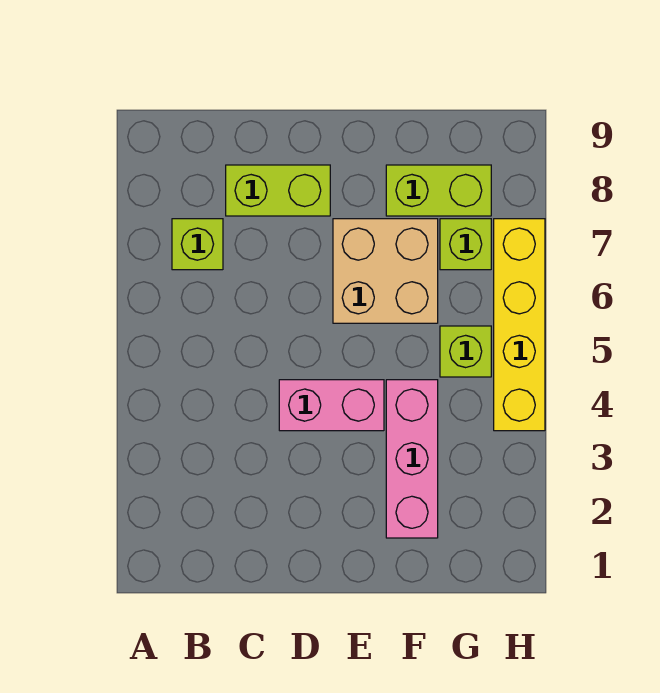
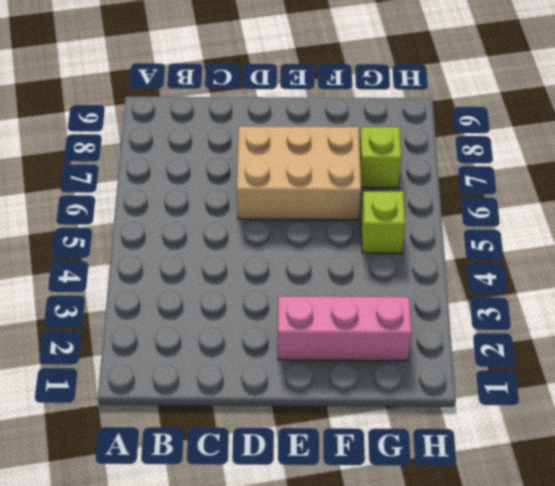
tan brick D6:F7 level 1 -> tan brick E6:F7 level 1
pink brick E2:G2 level 1 -> pink brick F2:F4 level 1
none -> lime brick B7 level 1
none -> lime brick C8:D8 level 1

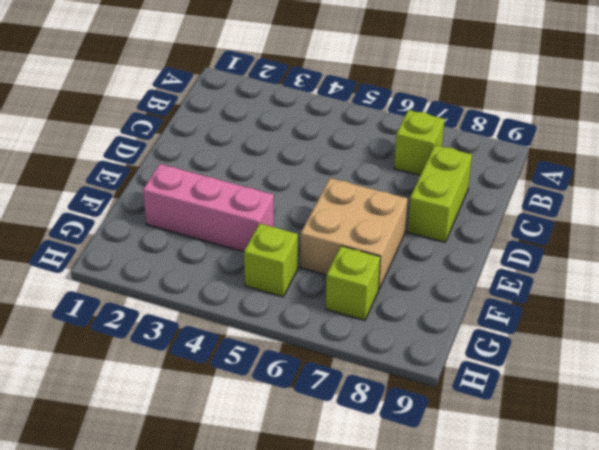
none -> pink brick D4:E4 level 1
none -> lime brick F8:G8 level 1

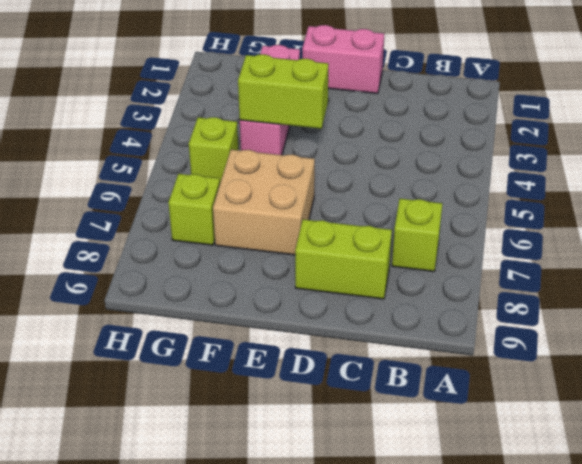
pink brick D1:E1 level 1 -> pink brick D4:E4 level 1
lime brick E4:F4 level 2 -> lime brick F8:G8 level 1
none -> yellow brick H4:H7 level 1

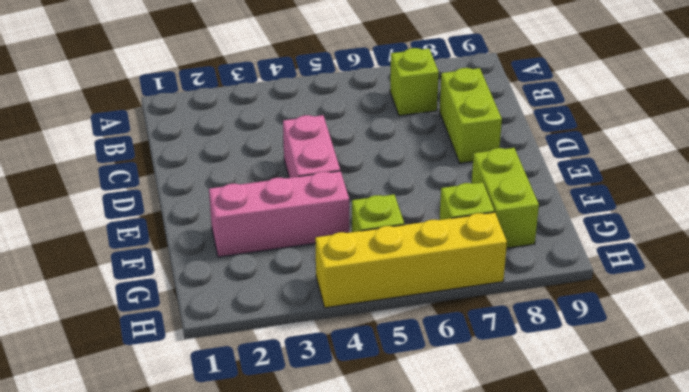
none -> tan brick E6:F7 level 1

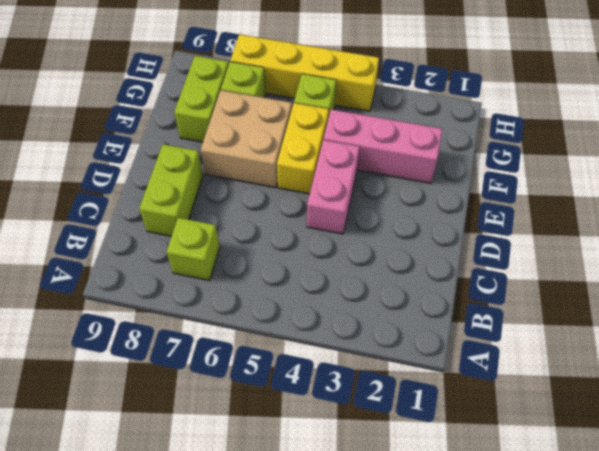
yellow brick E5:F5 level 1 -> none

